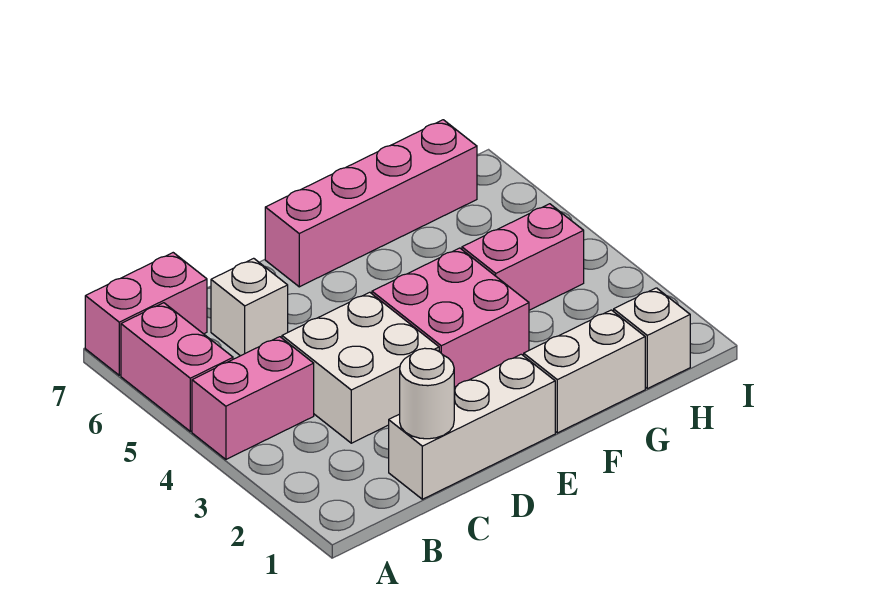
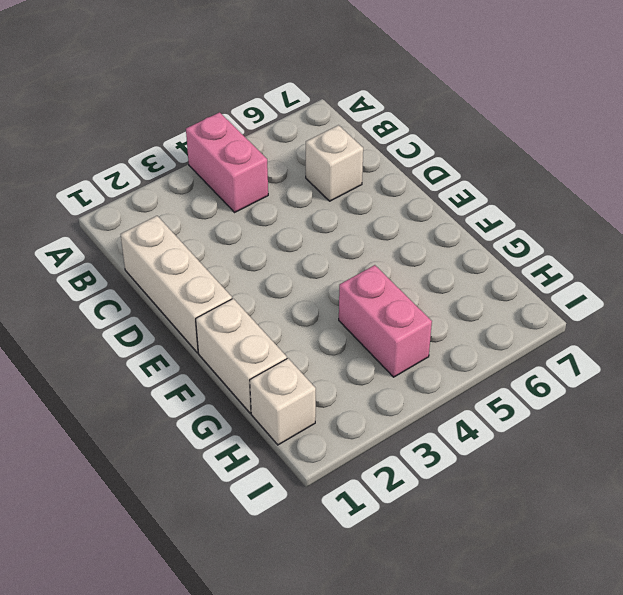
none -> pink brick A5:A6 level 1
none -> pink brick A7:B7 level 1
none -> white brick C3:D4 level 1

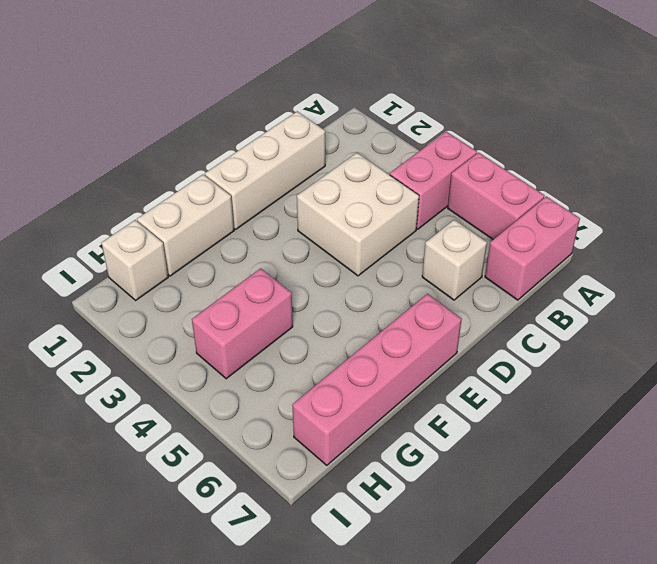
none -> pink brick E3:F4 level 1
none -> white round brick C1 level 2

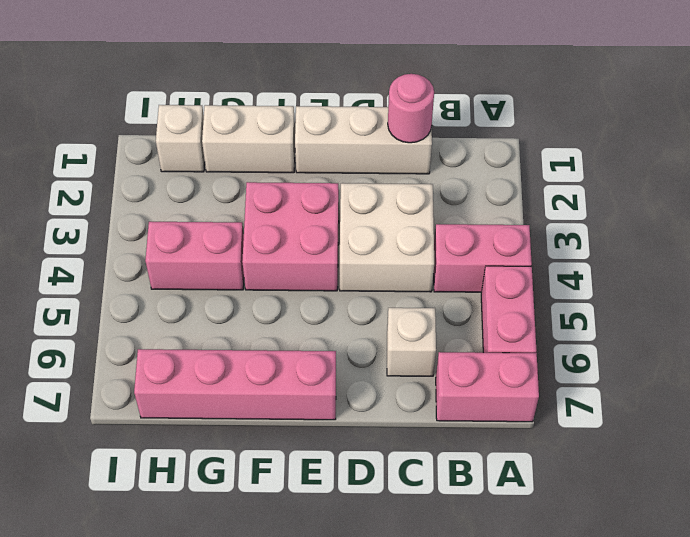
pink round brick C1 level 2 -> white round brick C1 level 2

